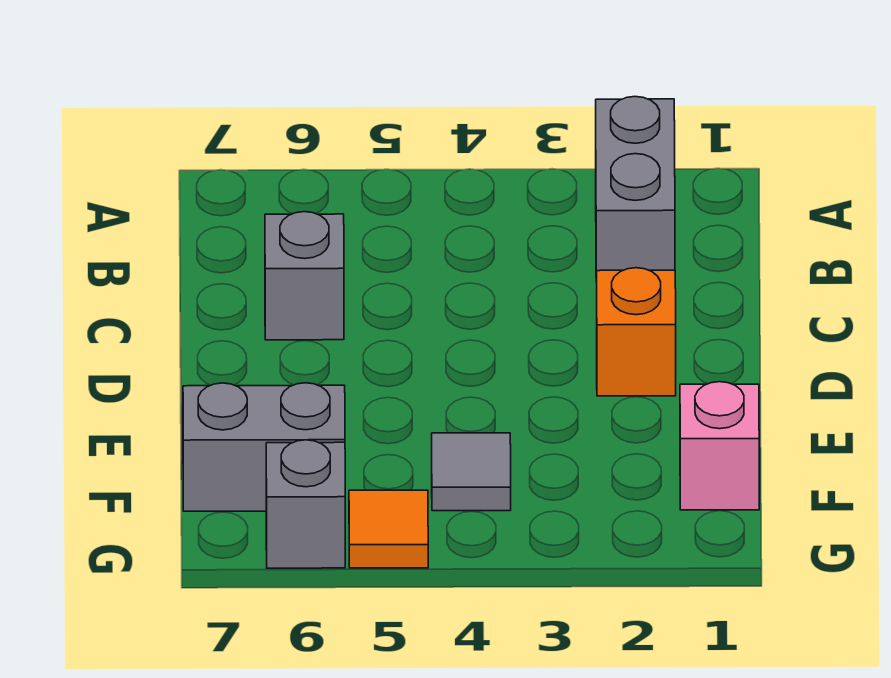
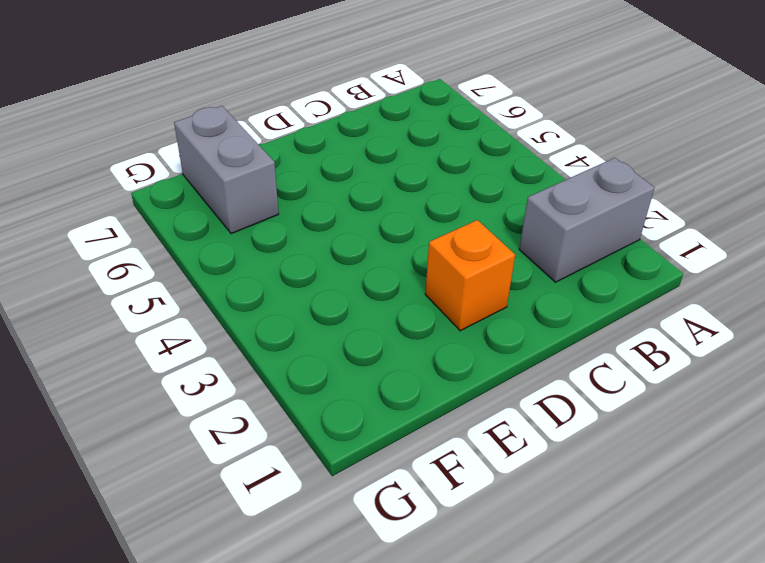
none -> grey brick C6 level 1
none -> pink brick F1 level 1

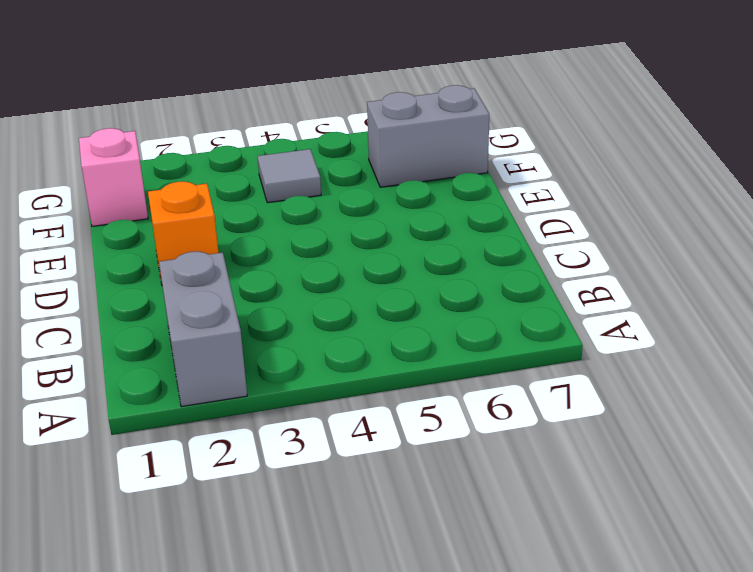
none -> grey brick C6 level 1
none -> orange tile G5 level 1

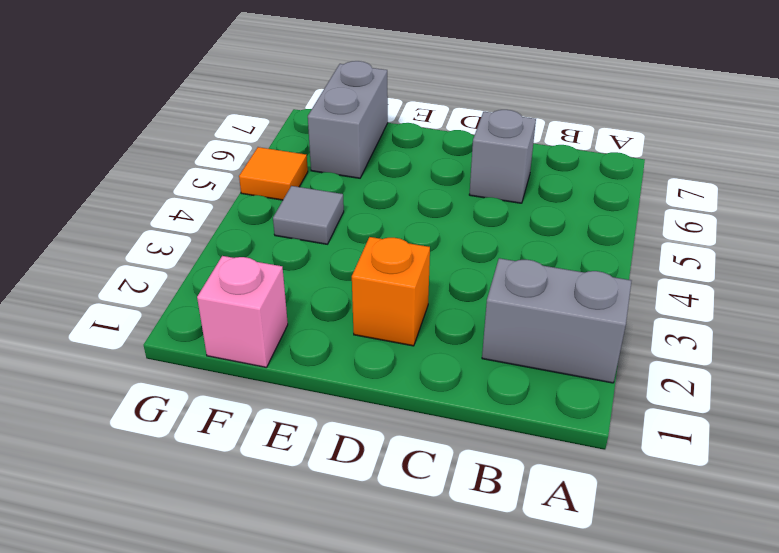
none -> grey brick G6 level 1

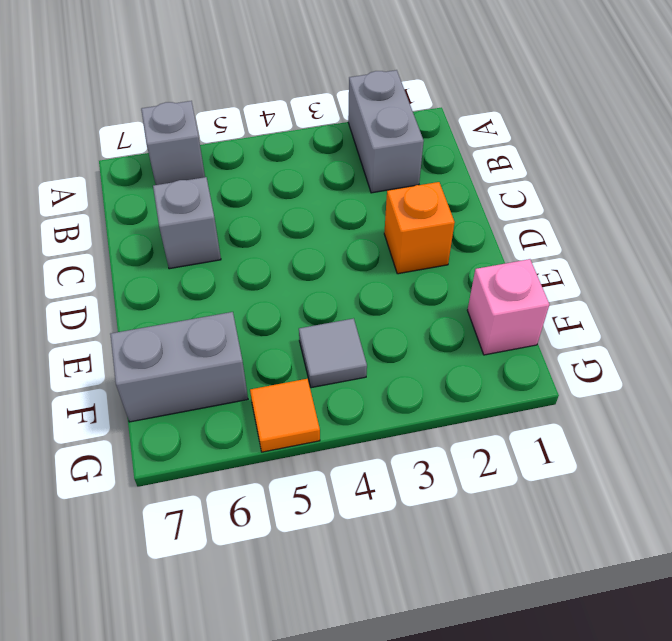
grey brick A6 level 1 -> grey brick G6 level 1

